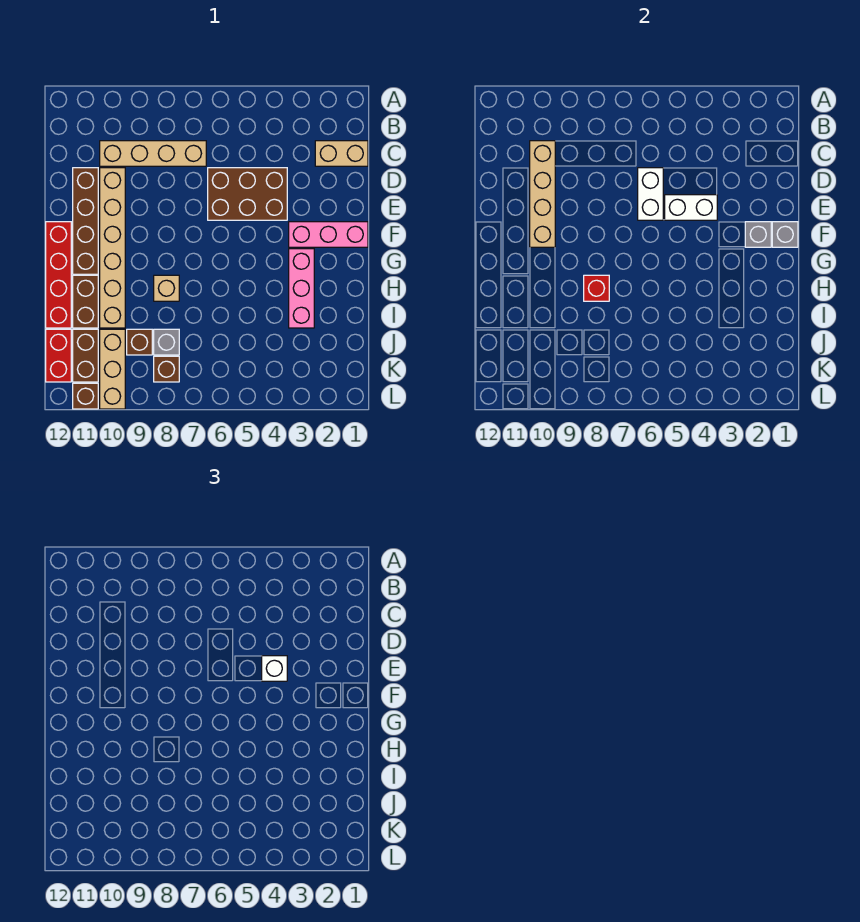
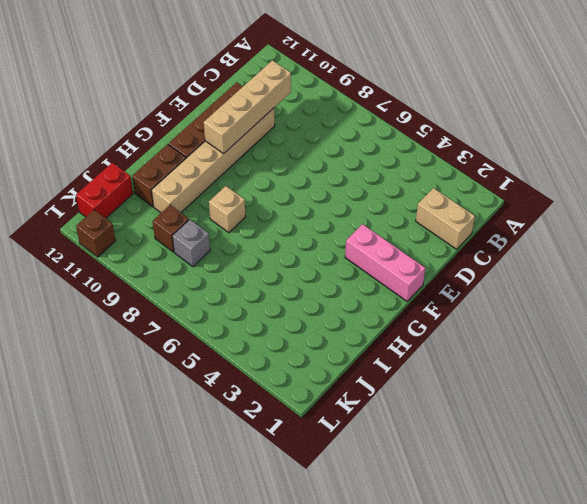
none -> tan brick C7:C10 level 1
none -> brown brick D4:E6 level 1
none -> red brick F12:I12 level 1

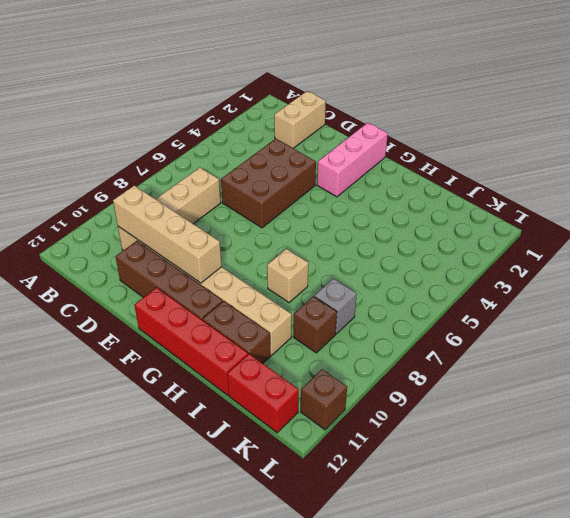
none -> pink brick G3:I3 level 1
none -> tan brick J10:L10 level 1
none -> brown brick J11:K11 level 1

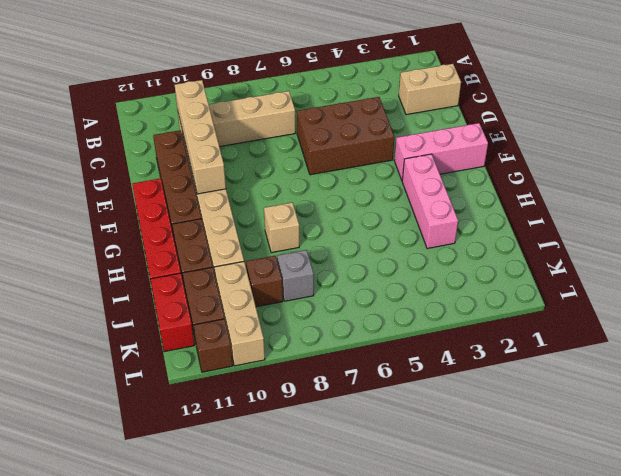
none -> brown brick K8 level 1
none -> white brick D6:E6 level 2
none -> white brick E4:E5 level 2

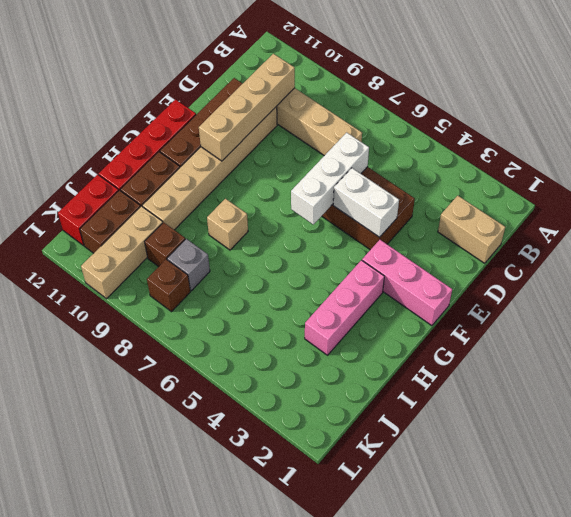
white brick D6:F6 level 2 -> white brick D6:E6 level 2
none -> brown brick L11 level 1
none -> grey brick F1 level 2
none -> grey brick F2 level 2

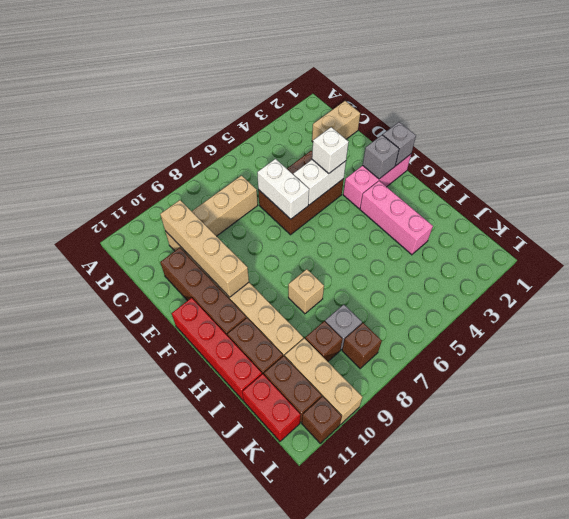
none -> red brick H8 level 2

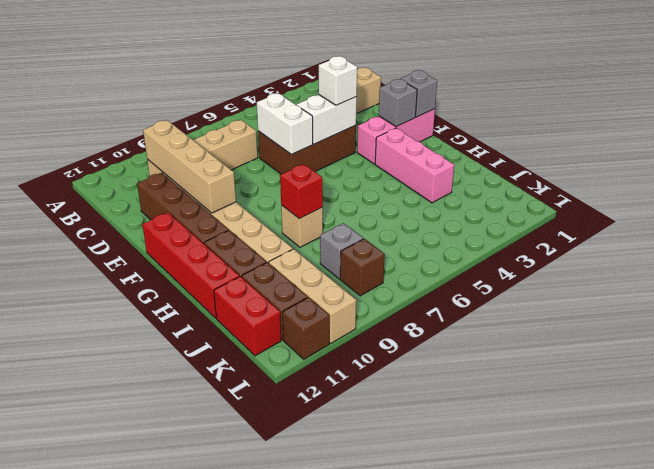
none -> brown brick J9 level 1

